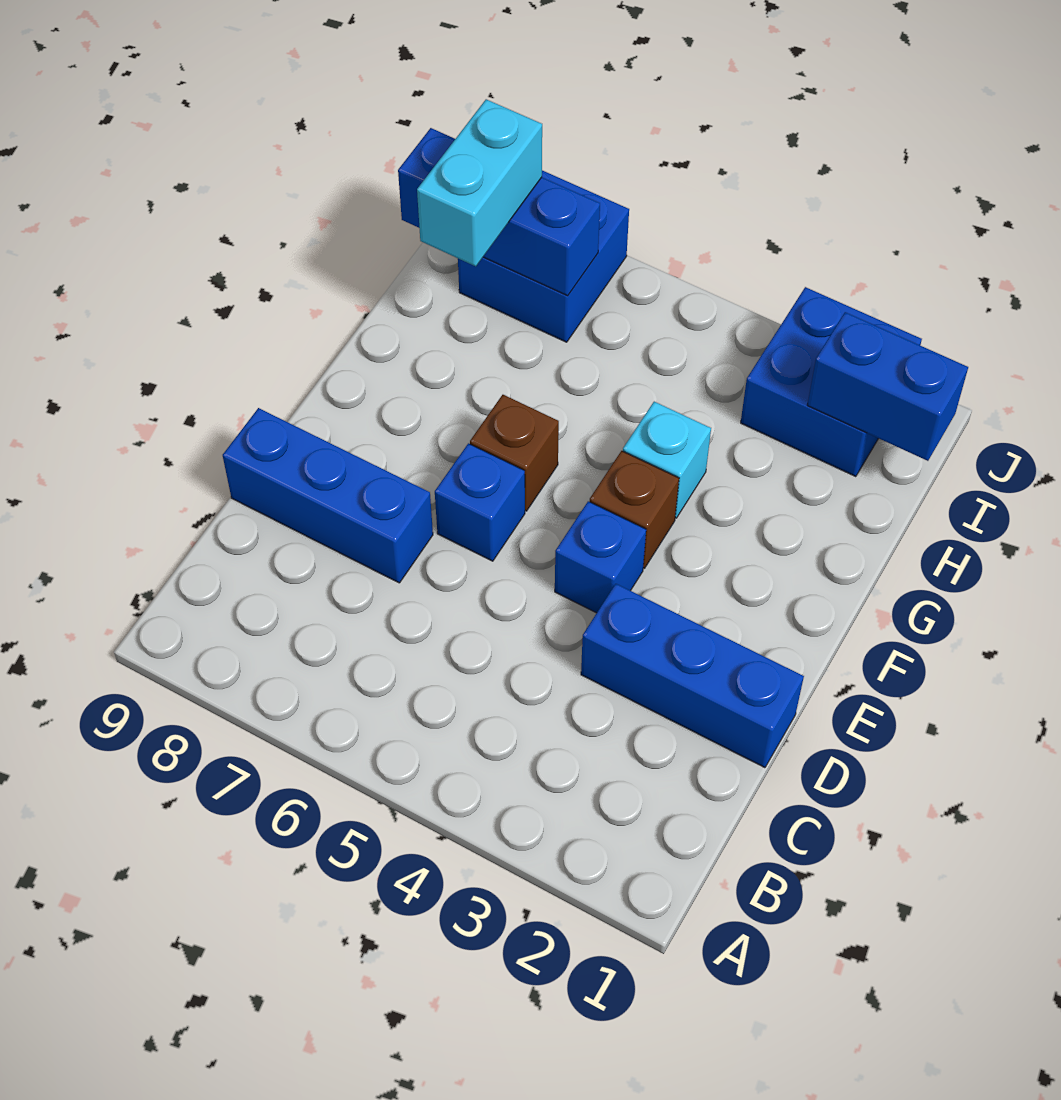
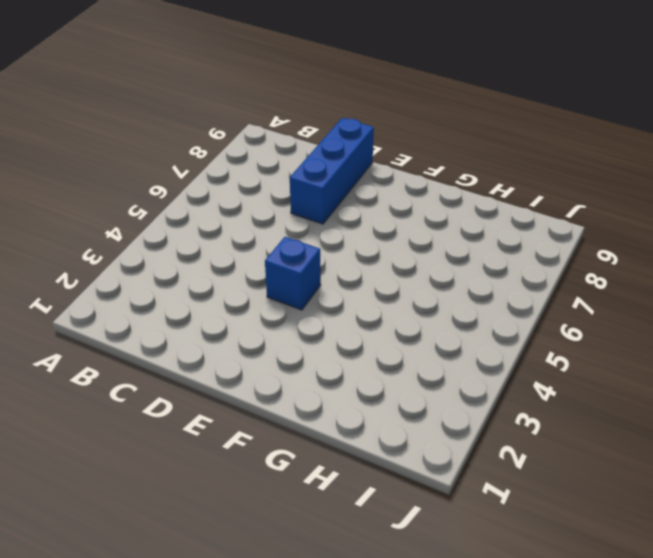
none -> blue brick D1:D3 level 1
none -> blue brick E6 level 1
none -> brown brick F4 level 1

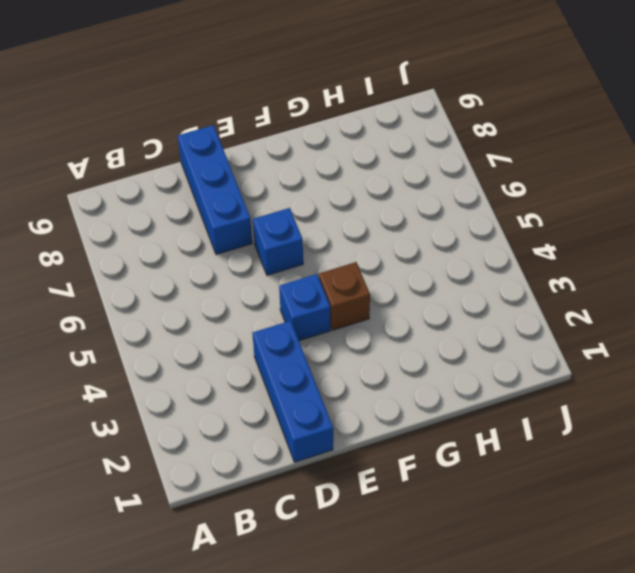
none -> brown brick F6 level 1
none -> cyan brick G4 level 1
none -> blue brick I2:J3 level 1

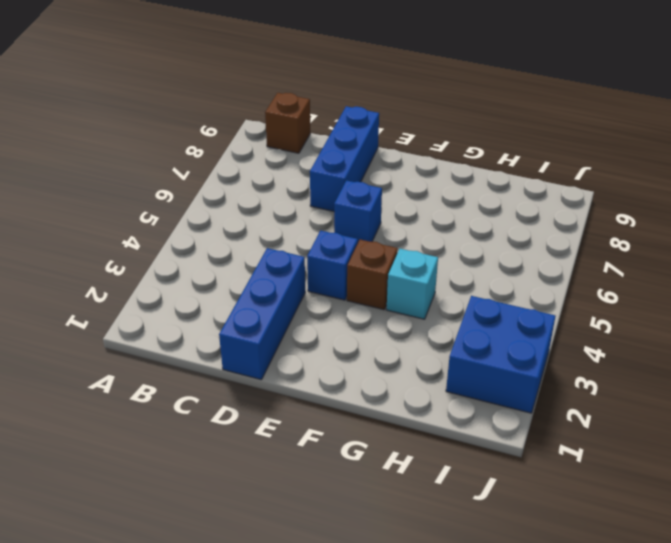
brown brick B9 level 1 -> brown brick F6 level 1
none -> blue brick I7:J8 level 1
none -> blue brick I1:I2 level 2
none -> blue brick I7:I9 level 2

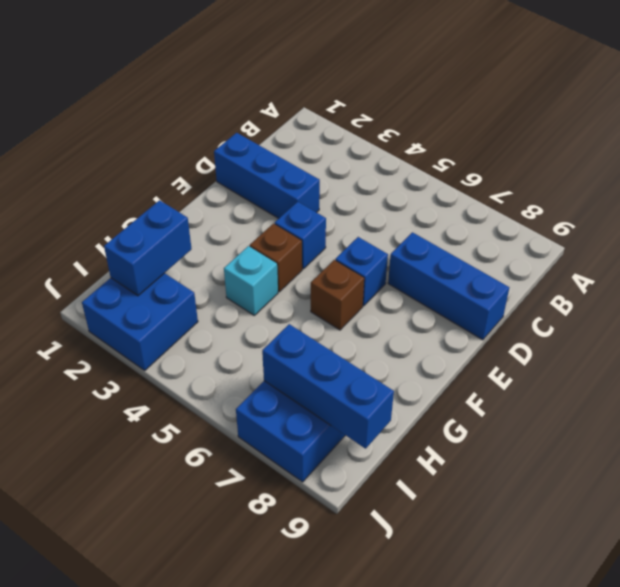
blue brick H2:I2 level 2 -> blue brick I1:I2 level 2
none -> cyan brick H8:I8 level 3

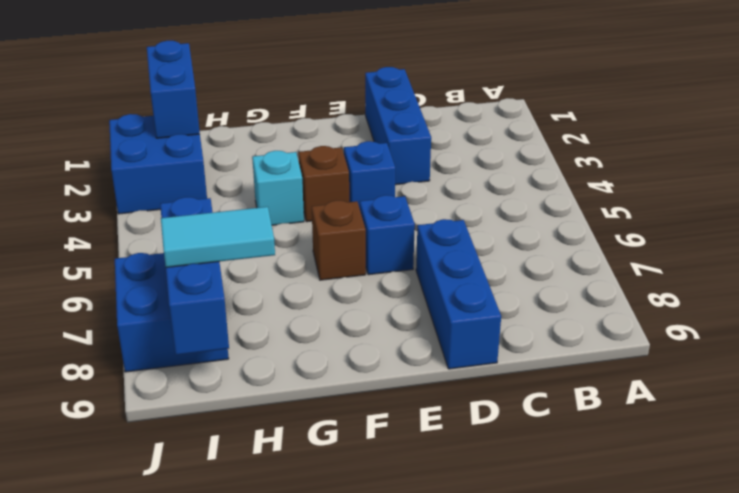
cyan tile H8:I8 level 3 -> cyan brick H8:I8 level 3

